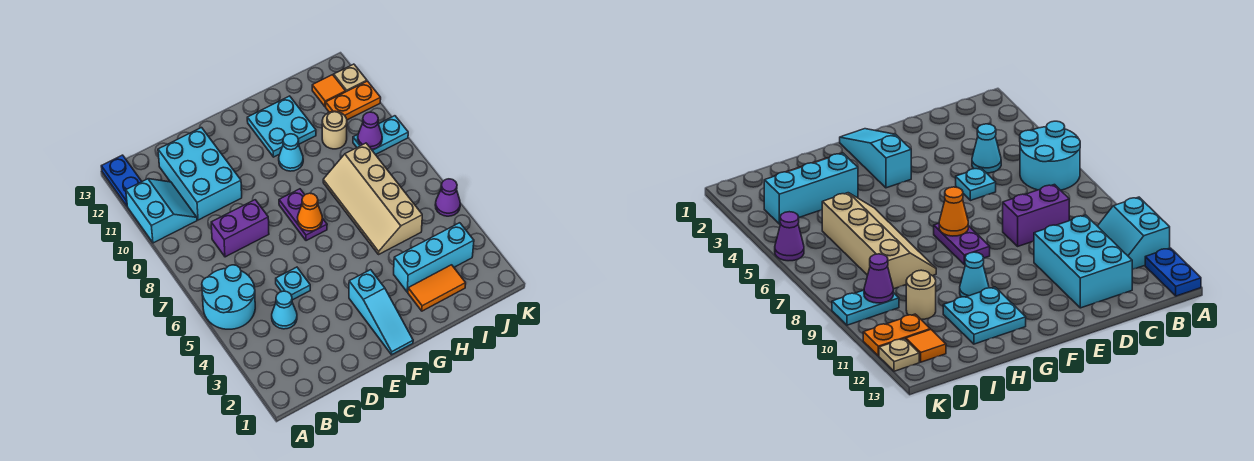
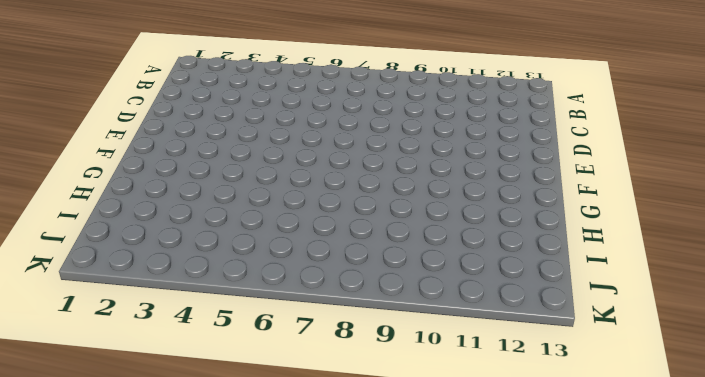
none -> cyan round brick A5:B6 level 1
none -> cyan slope A10:B11 level 1 top A
none -> blue plate A12:A13 level 1

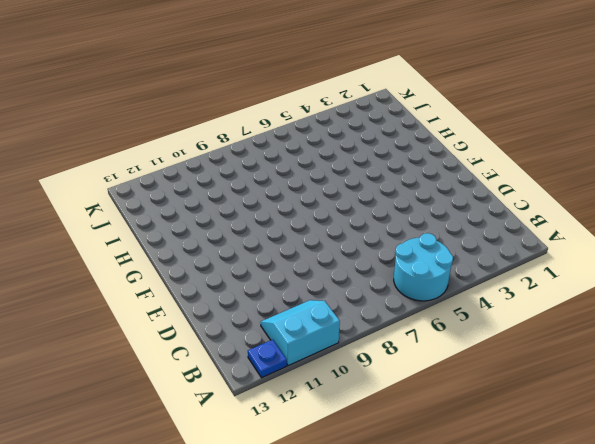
blue plate A12 level 1 -> blue plate A12:A13 level 1
none -> cyan cone C4 level 1
none -> purple brick C8:D8 level 1
none -> cyan brick C10:D12 level 1

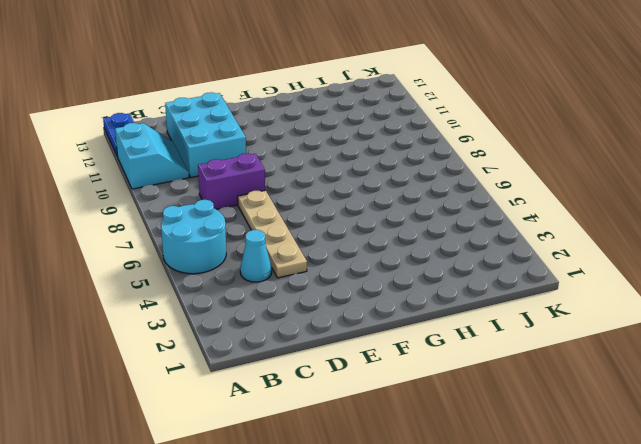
tan plate D4:D7 level 1 -> cyan plate D5 level 1
none -> cyan slope F1:F3 level 1 top 3
none -> purple plate F7:F8 level 1
none -> cyan cone G10 level 1

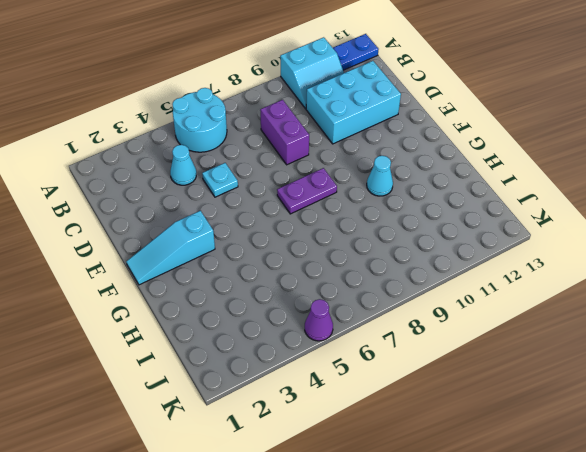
none -> cyan plate G11:H12 level 1
none -> orange tile H2:I2 level 1
none -> cyan brick H3:J3 level 1

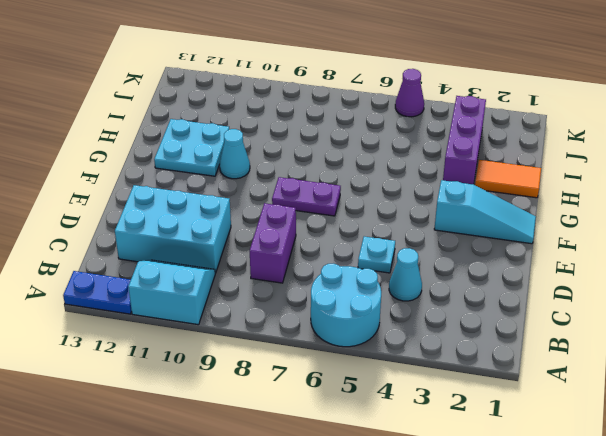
orange tile H1:H2 level 1 -> orange tile H2:I2 level 1
purple brick H3:J3 level 1 -> cyan brick H3:J3 level 1
none -> tan slope H5:I8 level 1 top I
none -> tan round brick I10 level 1
none -> cyan plate J9:K9 level 1

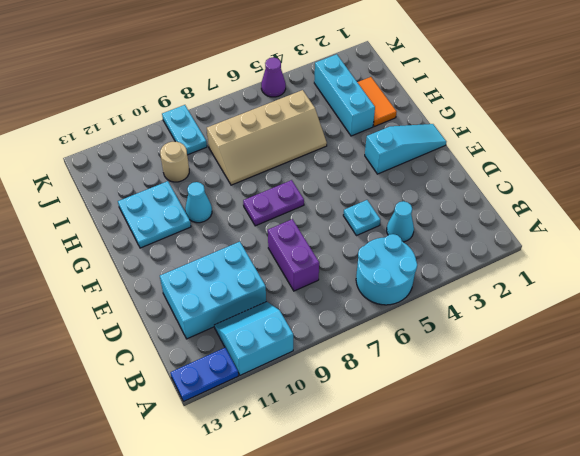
none -> orange plate J11:K11 level 1
none -> orange tile J12 level 1
none -> tan plate K12 level 1

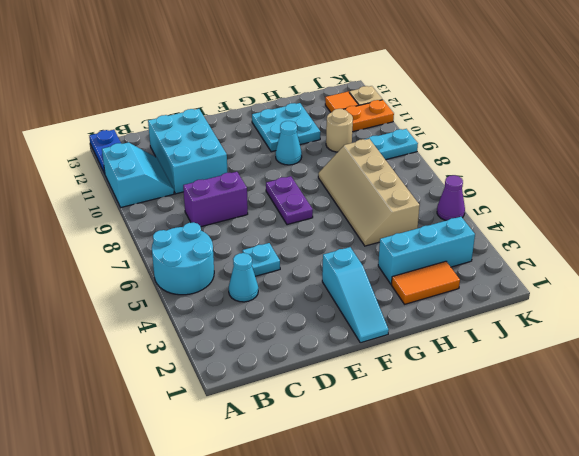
none -> orange cone F7 level 2
none -> purple cone J9 level 2

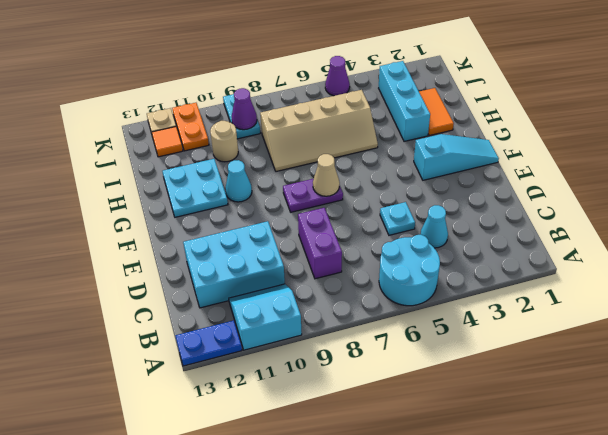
tan cone F7 level 2 -> orange cone F7 level 2

